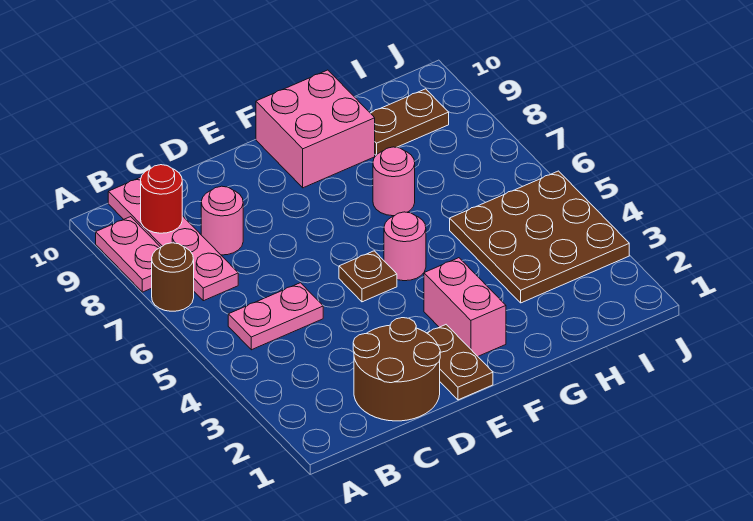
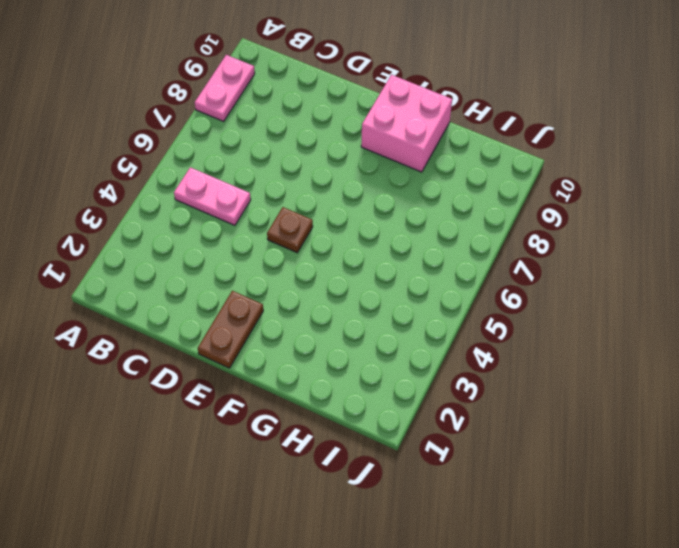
none -> brown round brick A7 level 1
none -> pink plate B7:B10 level 1
none -> brown round brick C1:D2 level 1

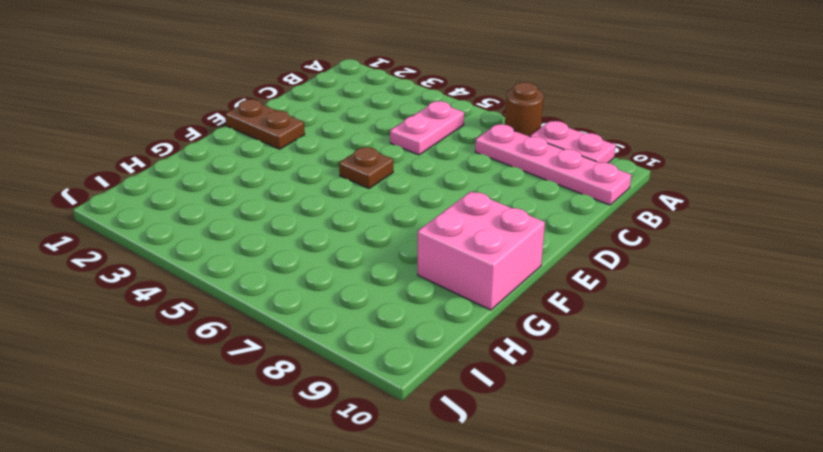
none -> brown round brick C1:D2 level 1
none -> pink round brick C8 level 1
none -> pink brick F2:F3 level 1

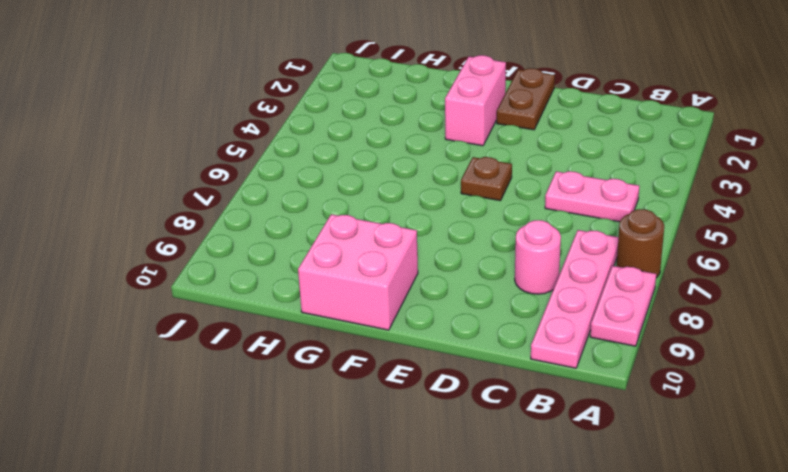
none -> brown round brick C1:D2 level 1
none -> pink round brick F5 level 1
none -> pink round brick G7 level 1

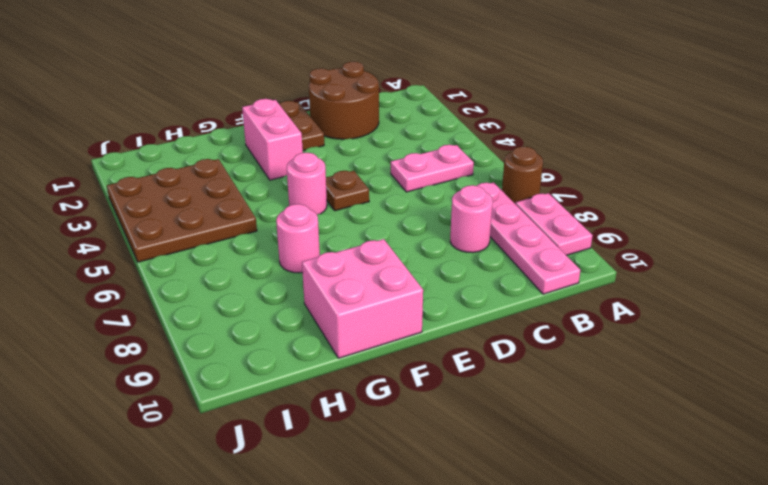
none -> brown plate H9:I9 level 1
none -> red round brick B9 level 2

